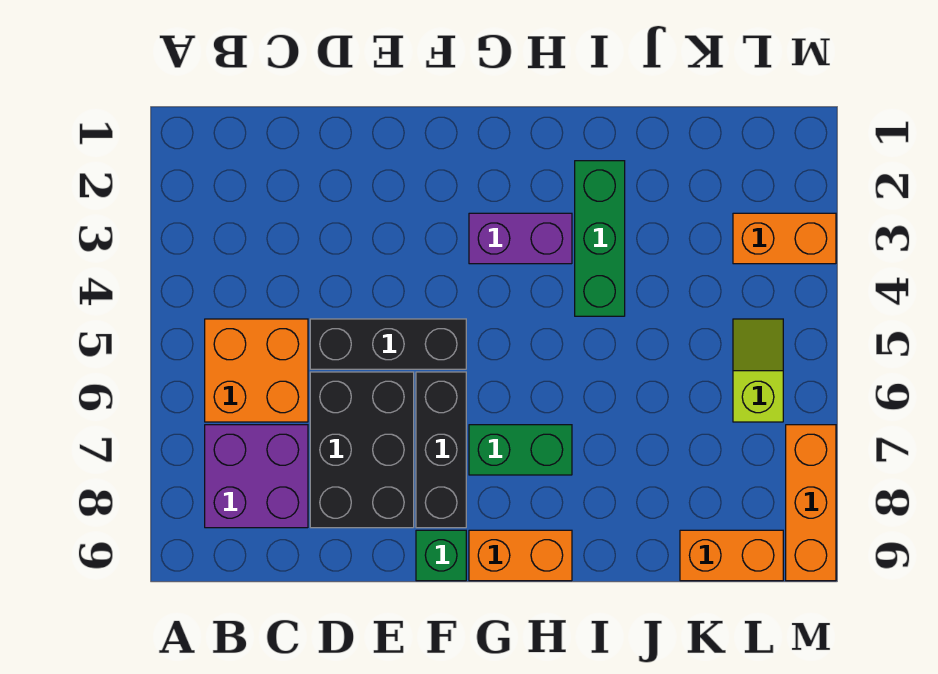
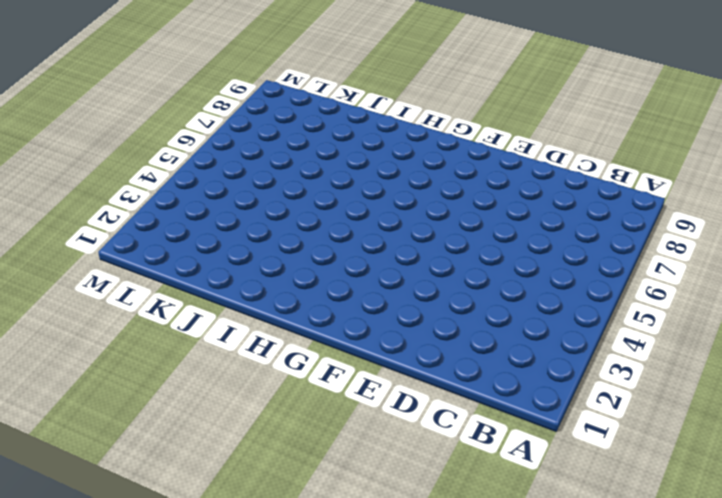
none -> orange brick B5:C6 level 1
none -> purple brick B7:C8 level 1
none -> black brick D5:F5 level 1

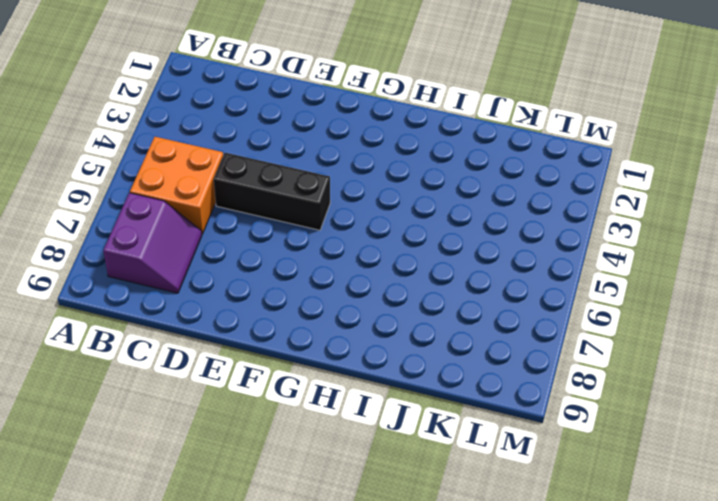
purple slope B7:C8 level 1 top B -> purple brick B7:C8 level 1
none -> black brick D6:E8 level 1
none -> black brick F6:F8 level 1
none -> green brick F9 level 1

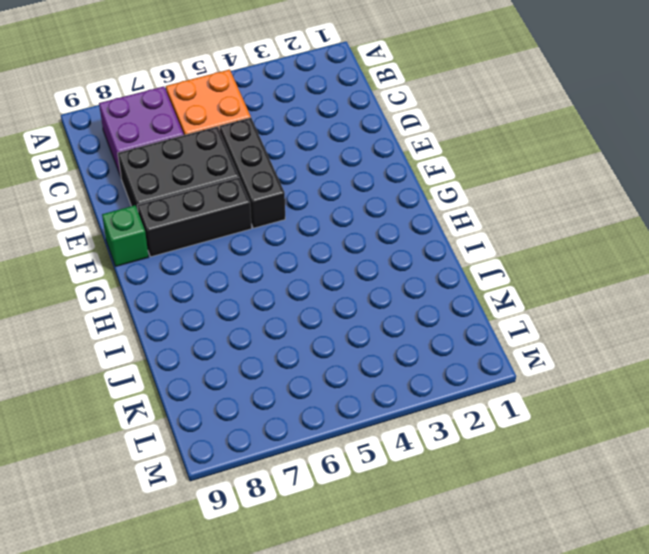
none -> purple brick G3:H3 level 1
none -> green brick G7:H7 level 1
none -> orange brick G9:H9 level 1

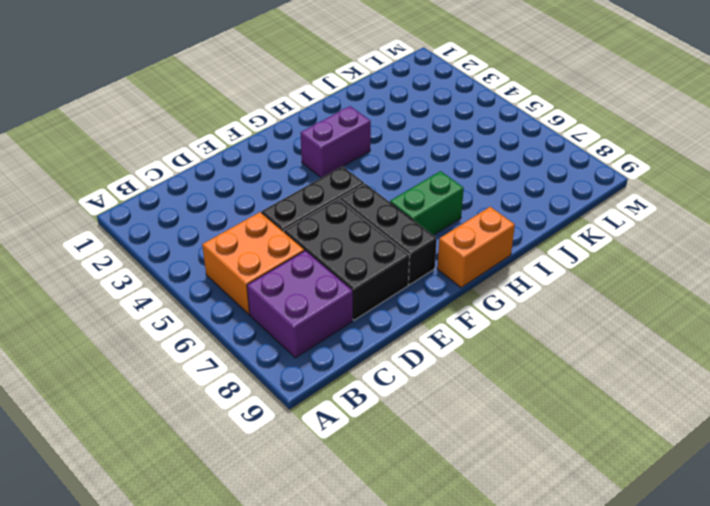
none -> green brick F9 level 1
none -> green brick I2:I4 level 1
none -> orange brick K9:L9 level 1

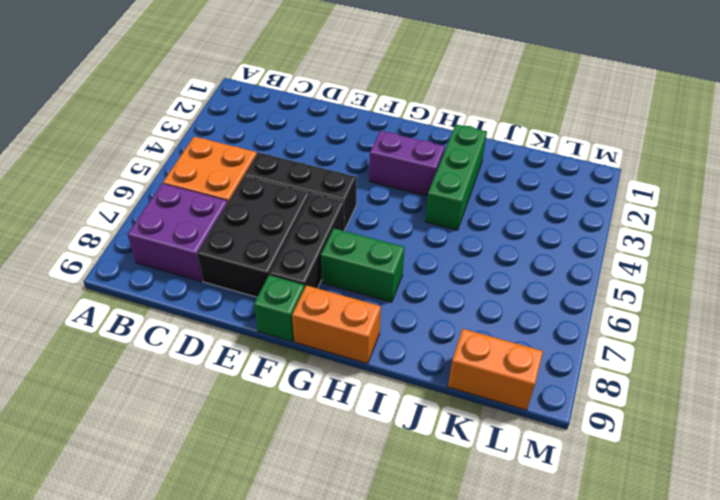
none -> orange brick L3:M3 level 1
none -> lime slope L5:L6 level 1 top 6
none -> orange brick M7:M9 level 1

